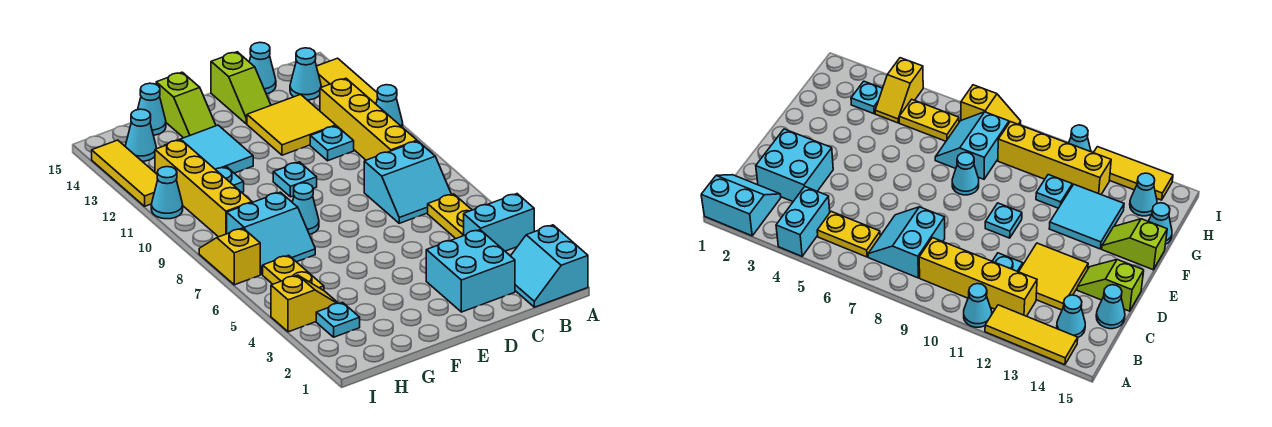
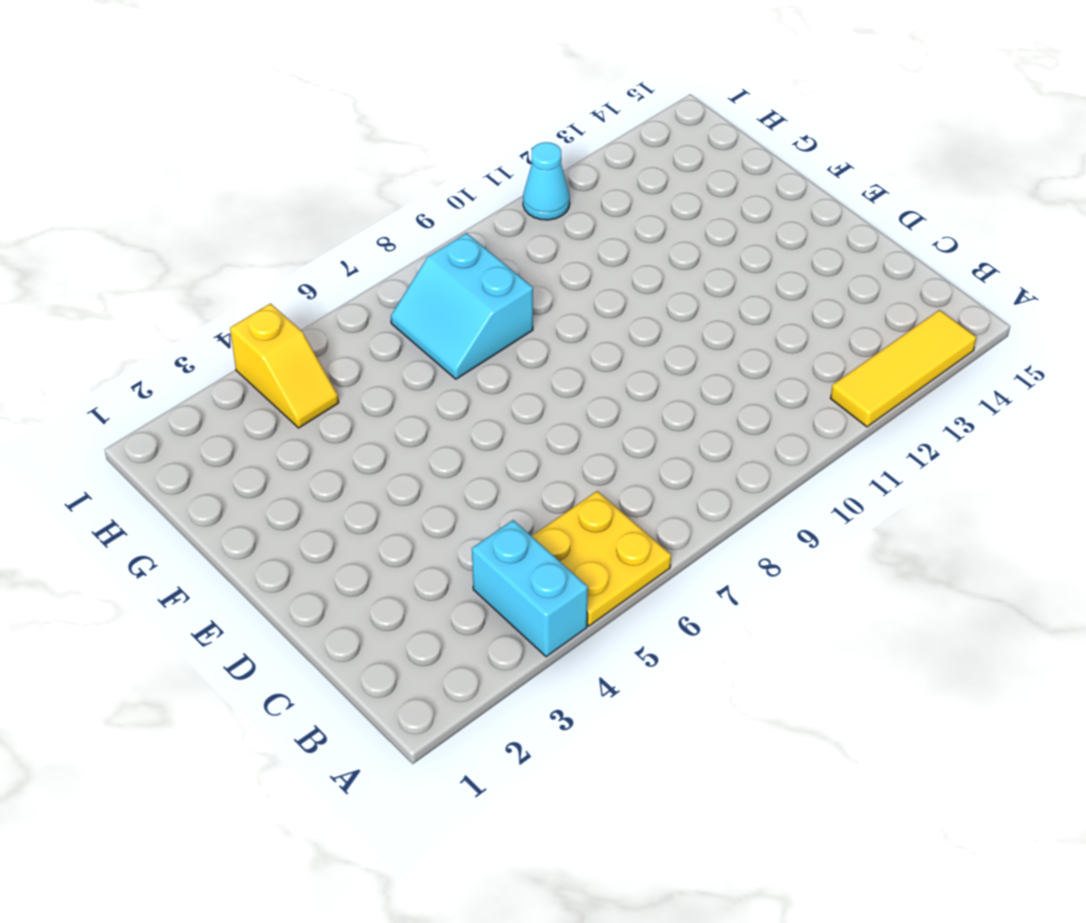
yellow plate A5:B6 level 1 -> yellow plate B5:B6 level 1
none -> cyan slope A1:B2 level 1 top A
none -> cyan cone A11 level 1
none -> cyan slope B7:C8 level 1 top 8

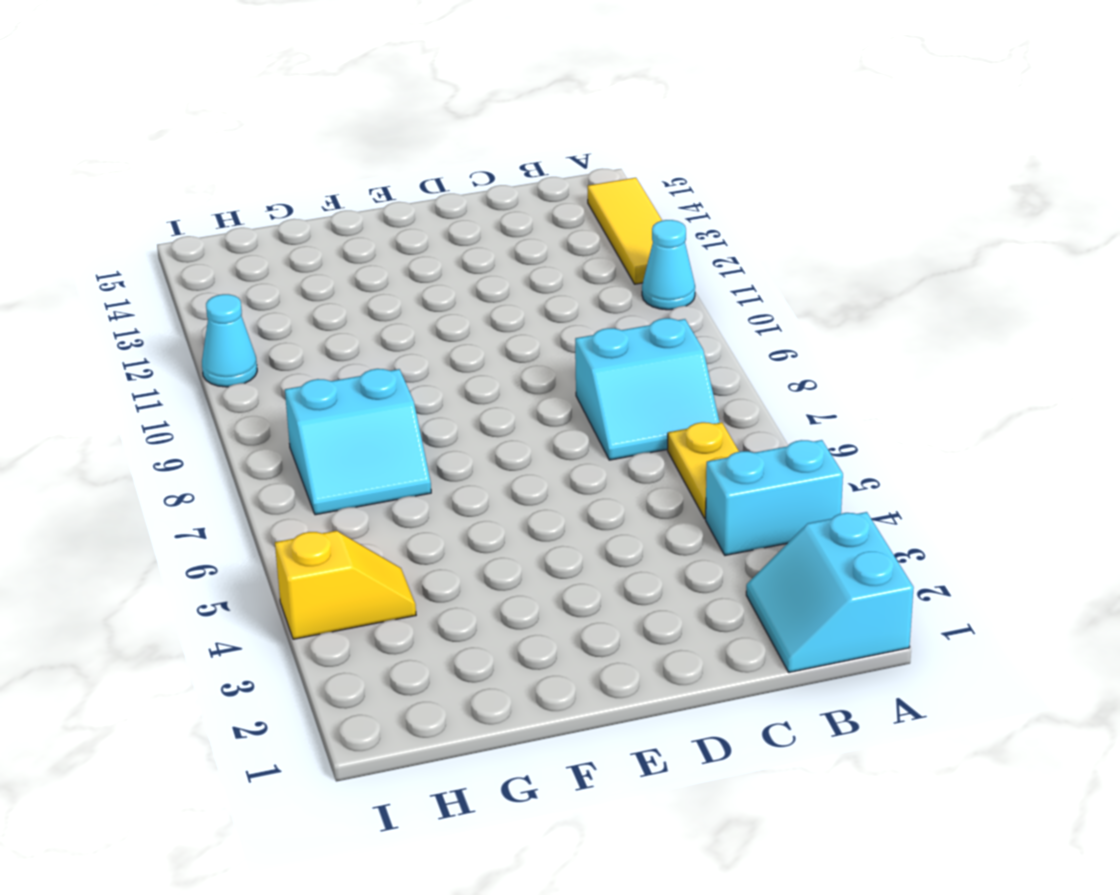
none -> yellow brick B9:B12 level 1
none -> cyan cone B14 level 1
none -> cyan brick C2:D3 level 1

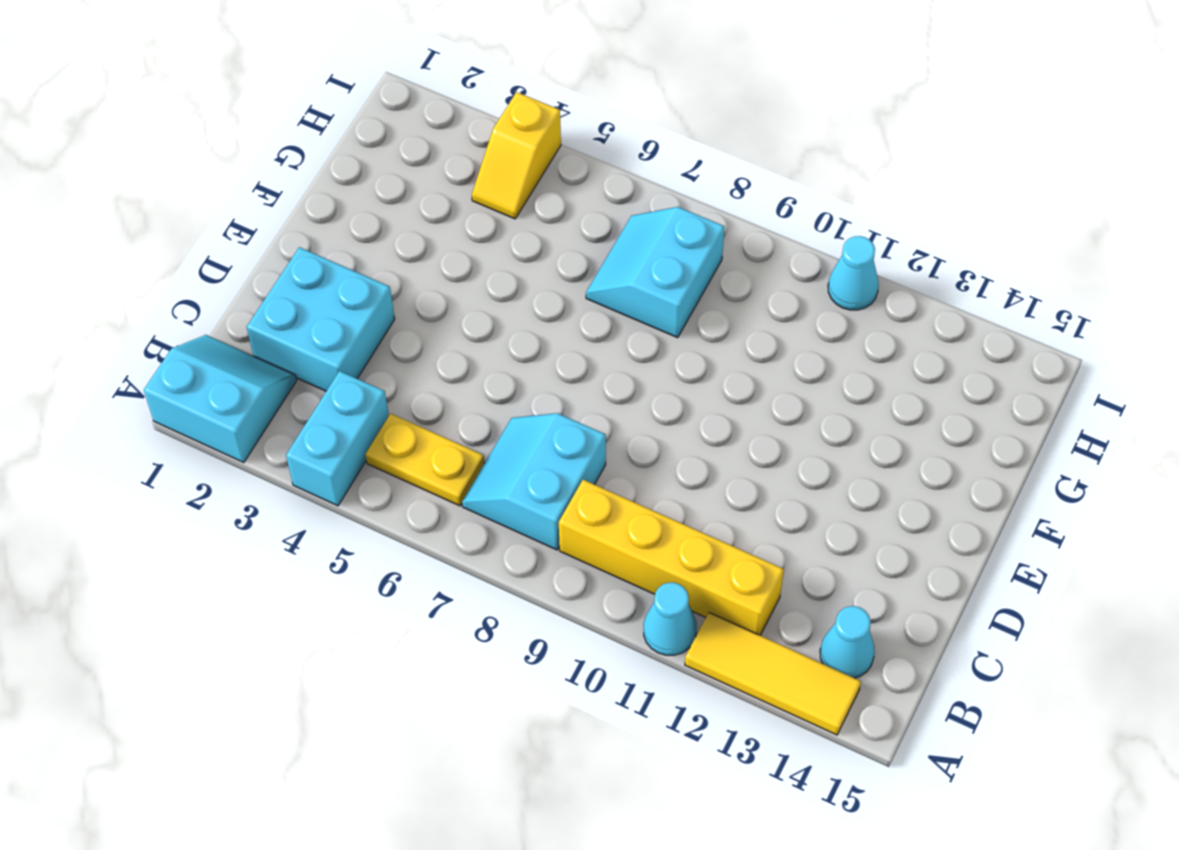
none -> cyan plate C11 level 1
none -> yellow tile C12:D13 level 1
none -> cyan cone C15 level 1

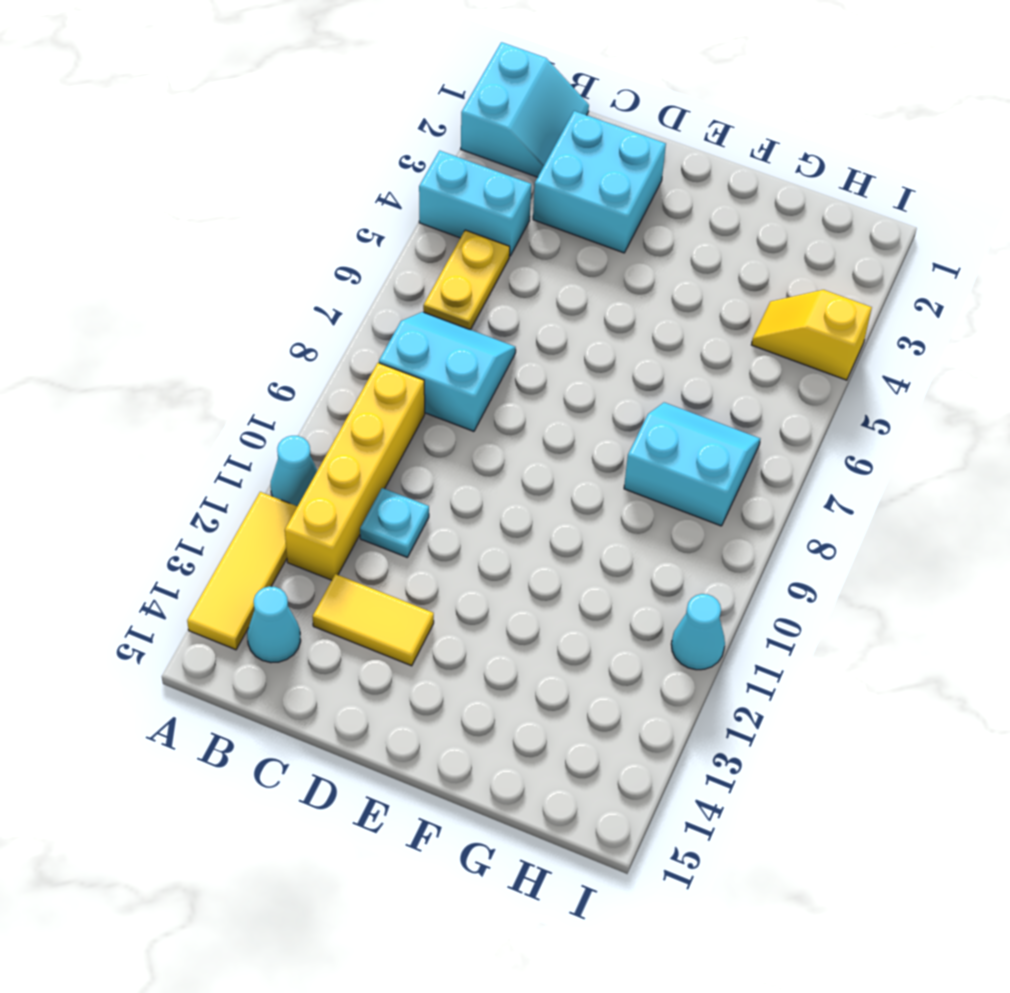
yellow tile C13:D13 level 1 -> yellow tile C12:D13 level 1
none -> cyan cone C15 level 1
none -> lime slope D14:D15 level 1 top 15
none -> cyan plate E10 level 1

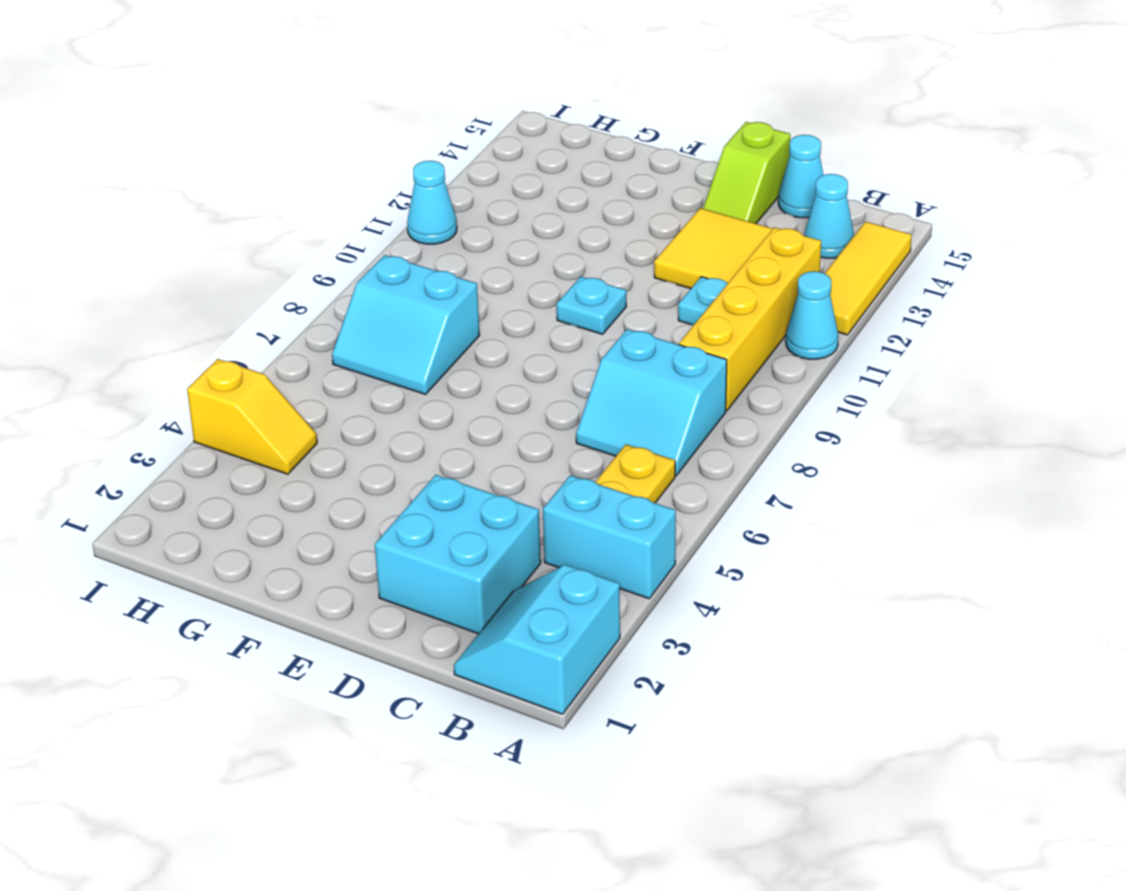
none -> cyan cone F8 level 1
none -> cyan tile F12:G13 level 1
none -> lime slope F14:F15 level 1 top 15

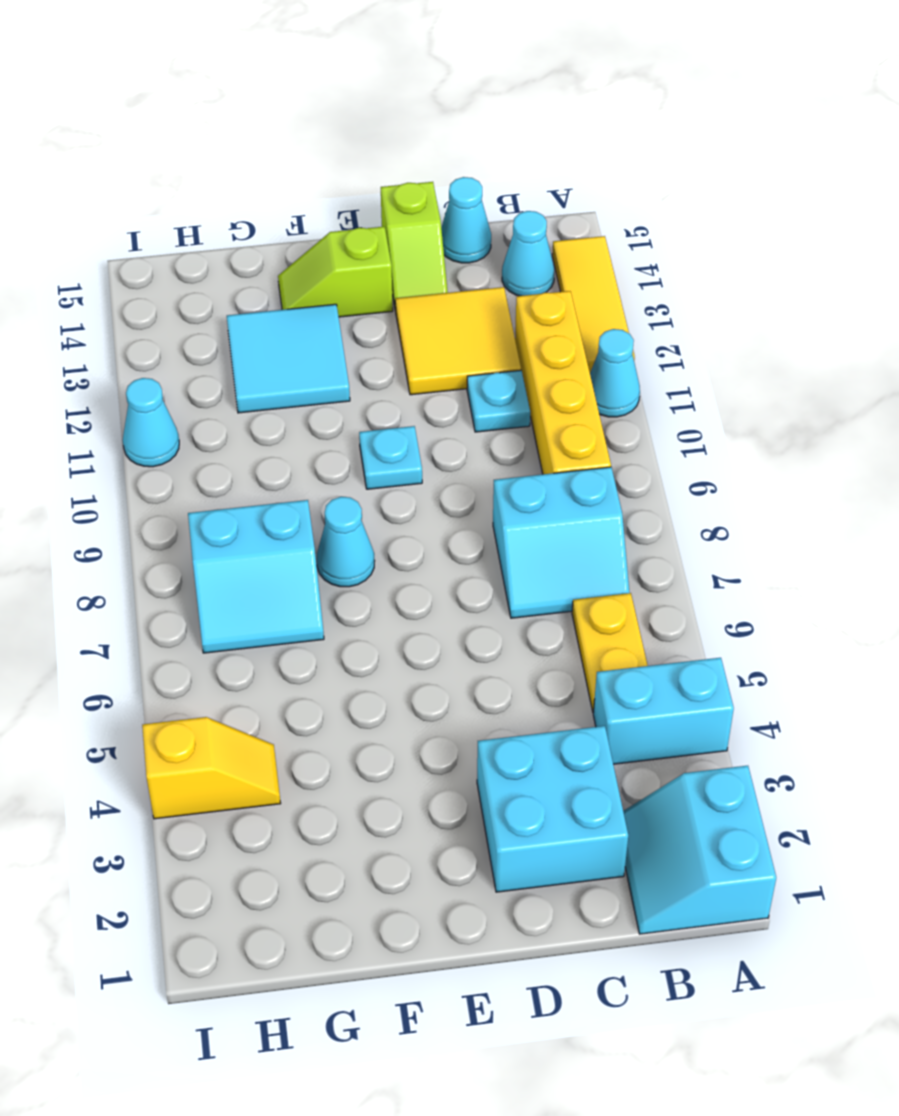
lime slope E14:F14 level 1 top E -> lime slope F14:F15 level 1 top 15
none -> cyan plate G11 level 1
none -> cyan cone G15 level 1
none -> cyan plate H3 level 1

